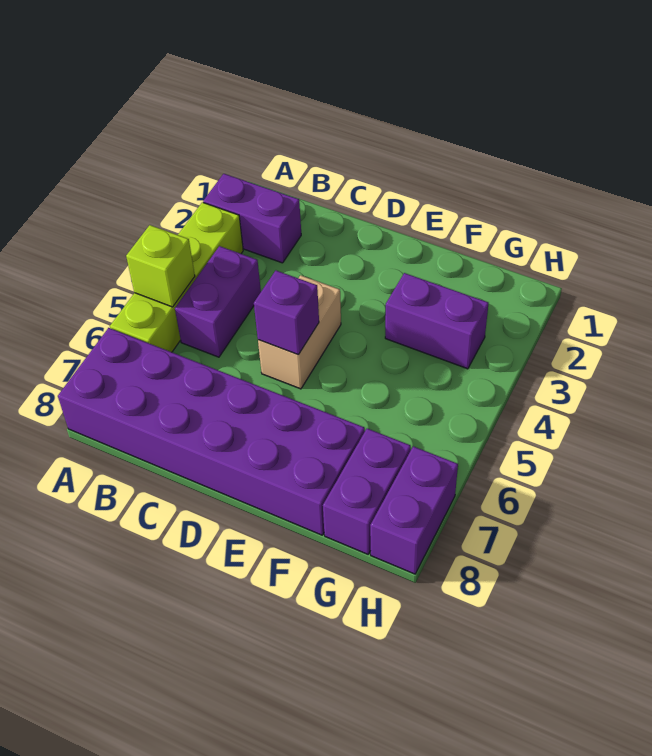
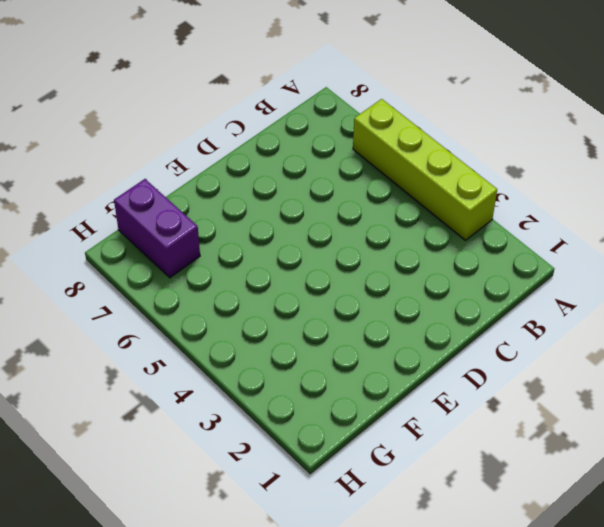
none -> purple brick A2:B2 level 1
none -> purple brick A7:F8 level 1

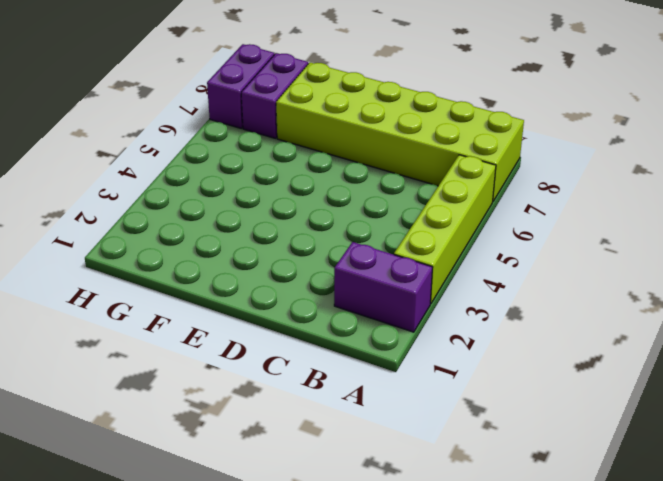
lime brick A7:F8 level 1 -> purple brick A7:F8 level 1
none -> purple brick B4:B5 level 1
none -> tan brick D4:D5 level 1

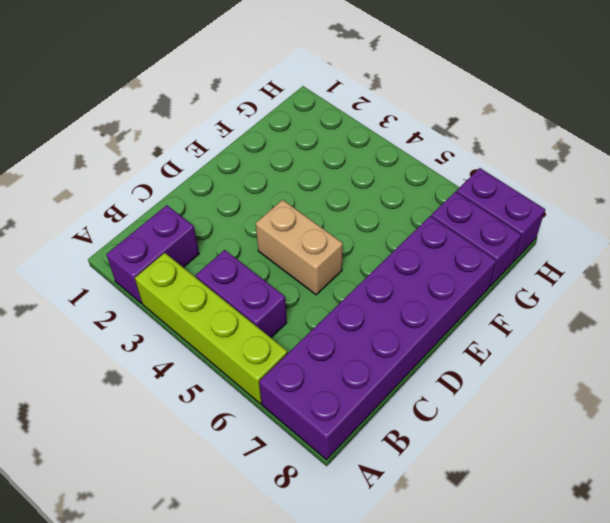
none -> purple brick F3:G3 level 1
none -> lime brick A5 level 2

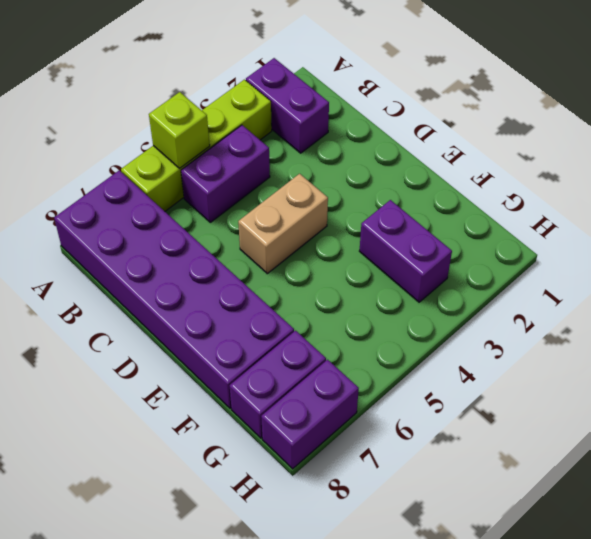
none -> purple brick D5 level 2

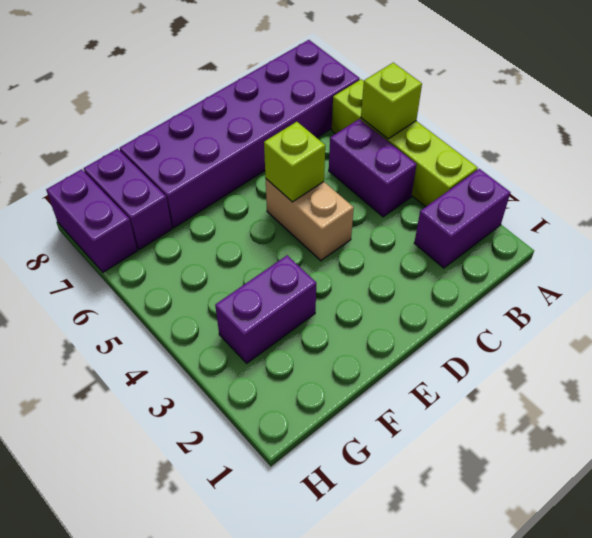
lime brick D5 level 2 -> purple brick D5 level 2

